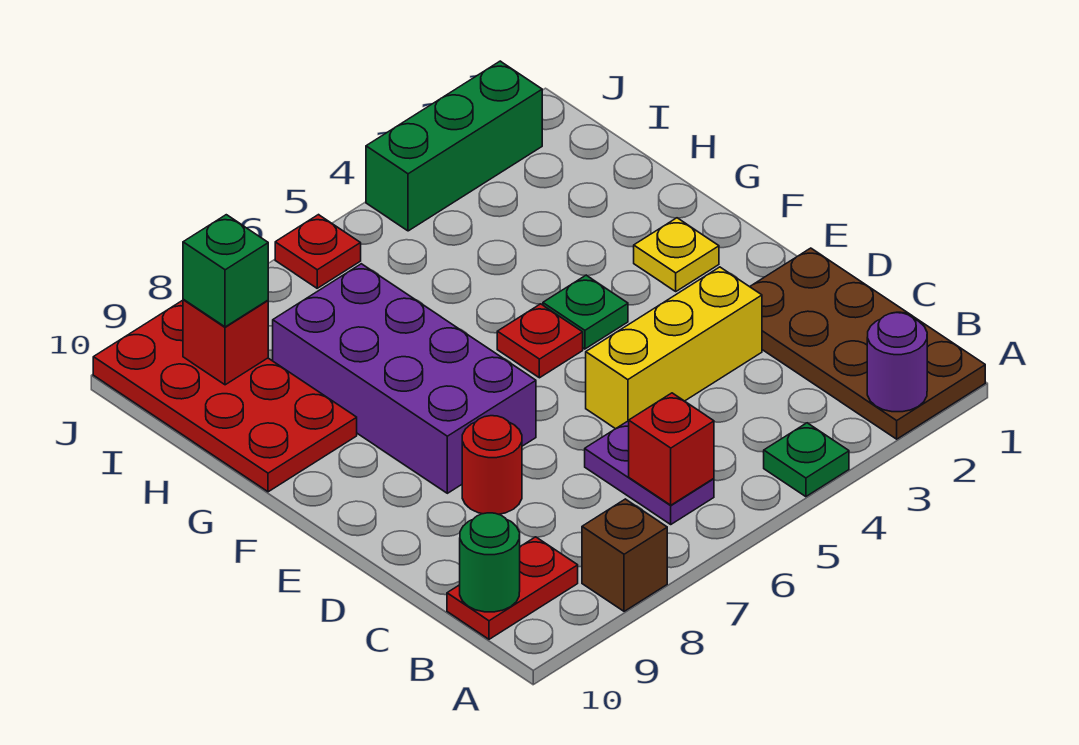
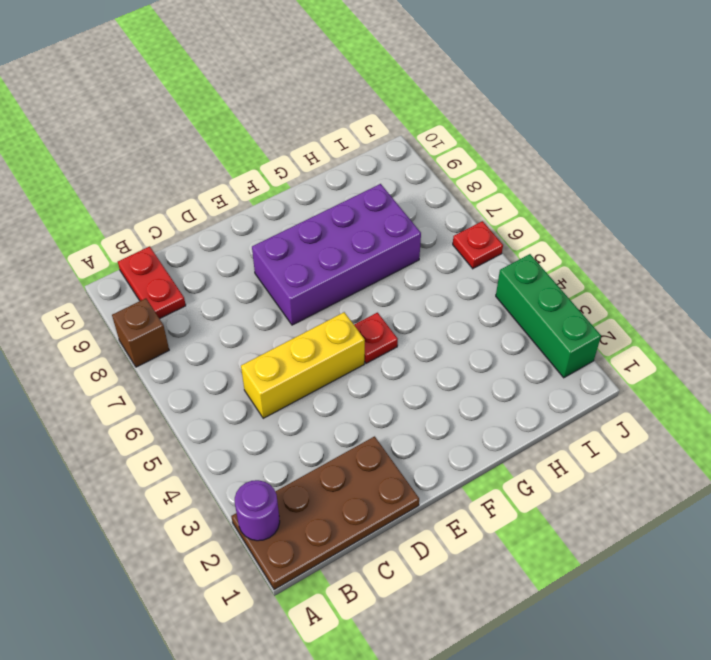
yellow brick C5:E5 level 1 -> yellow brick D3:D5 level 1
none -> green plate A4 level 1
none -> purple plate B6:C6 level 1
none -> red round brick D8 level 1

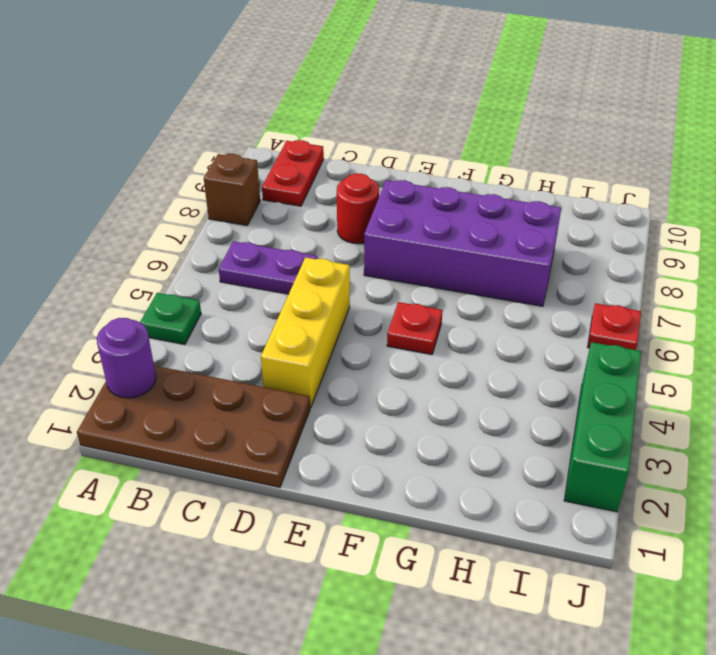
none -> yellow plate F2 level 1
none -> green plate F4 level 1
none -> red plate G9:J10 level 1

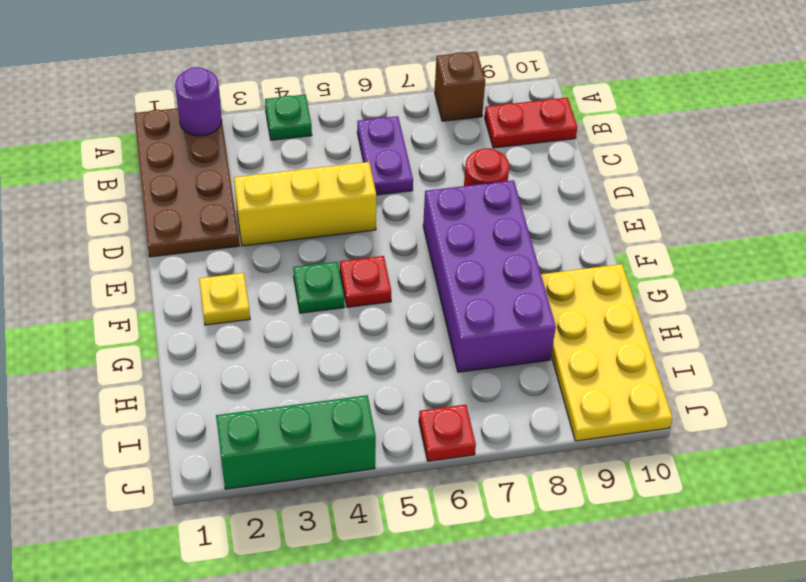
yellow plate G9:J10 level 1 -> red plate G9:J10 level 1
none -> red brick B6 level 2
none -> green round brick B10 level 2
none -> red brick I9 level 2

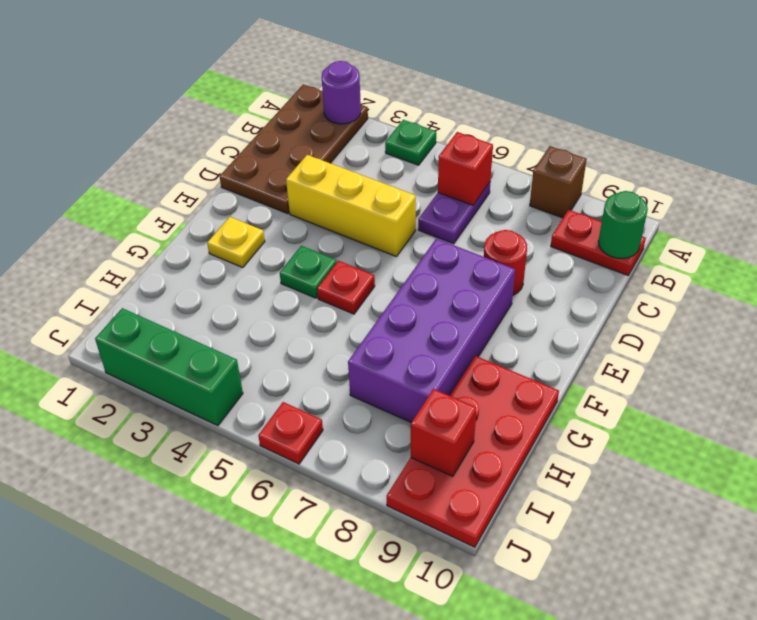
none -> green brick I9 level 3

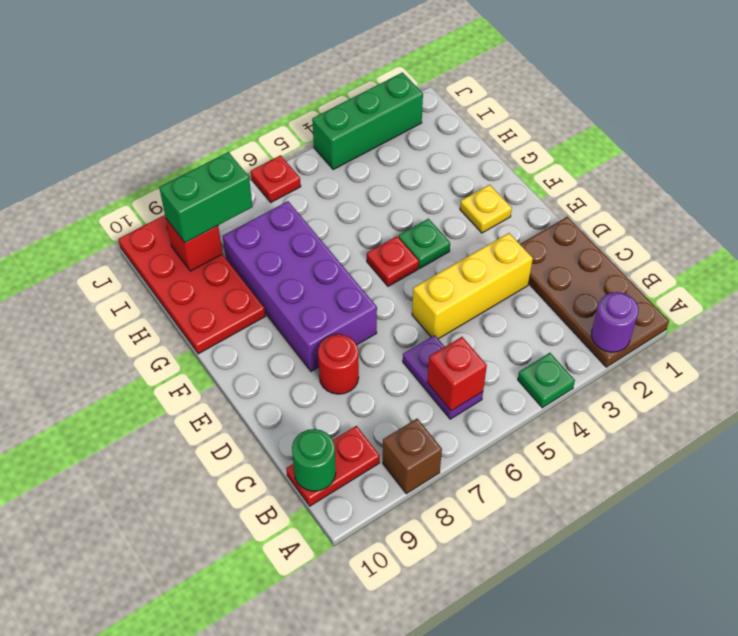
green brick I8:I9 level 3 -> green brick I9 level 3

